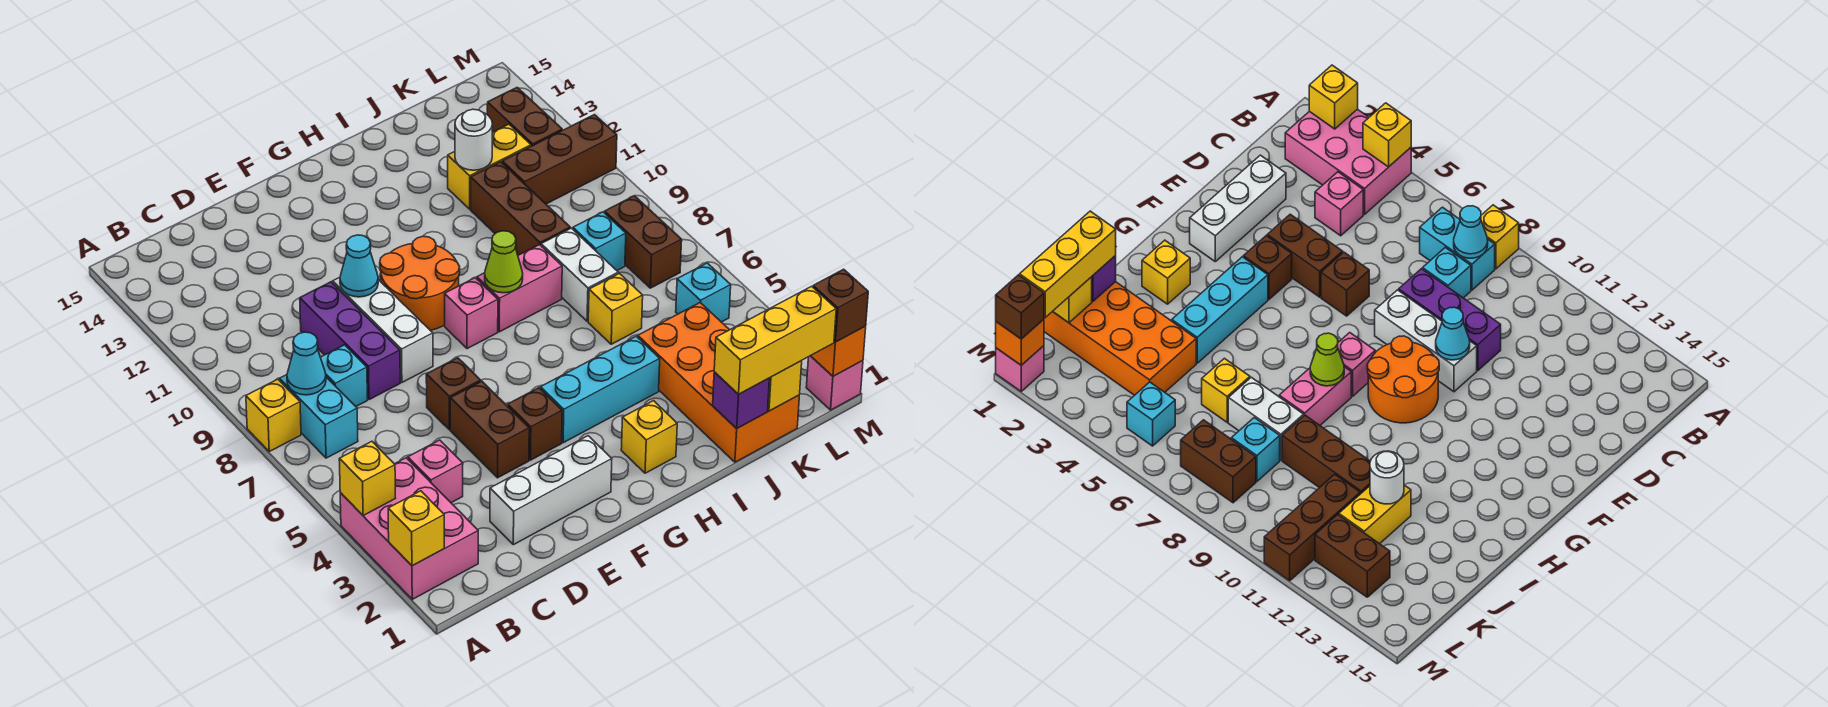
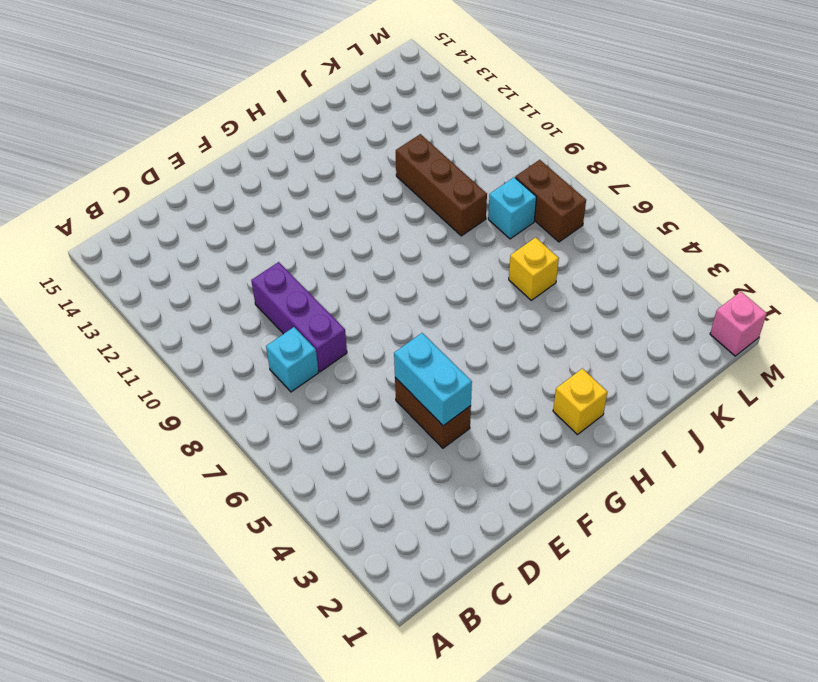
cyan brick E4:E5 level 2 -> cyan brick B7:B8 level 1
none -> pink brick A2:B4 level 1
none -> yellow brick A8 level 1
none -> pink brick C4 level 1
none -> white brick D2:F2 level 1

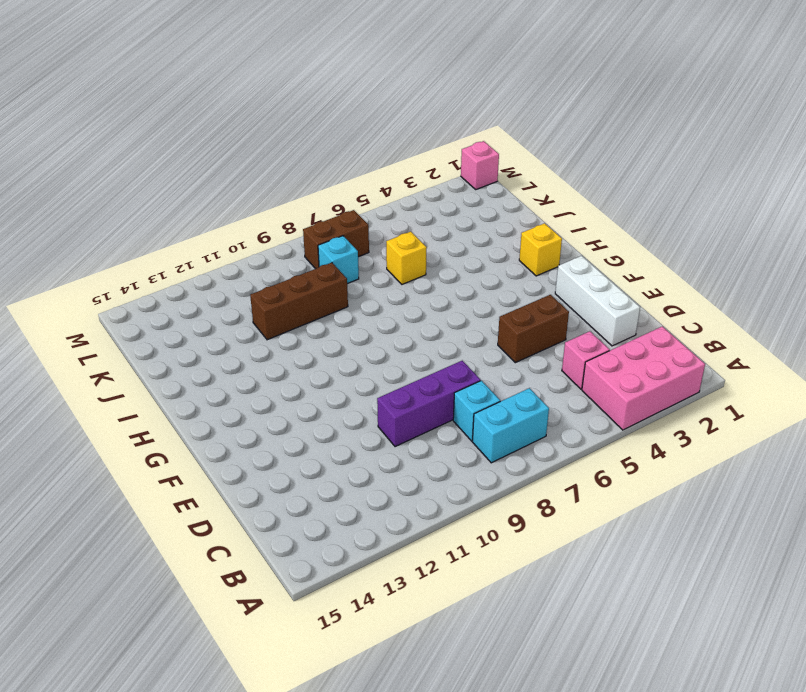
none -> yellow brick A8 level 1
none -> brown brick E6 level 1
none -> white brick E8:E10 level 1
none -> brown brick F4 level 1

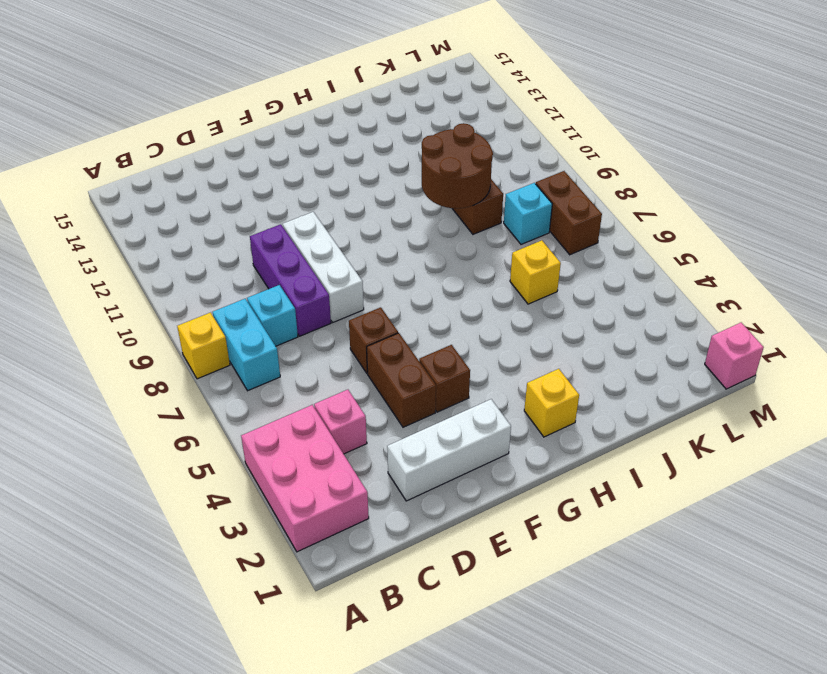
brown round brick I9:J10 level 2 -> none
none -> orange round brick F9:G10 level 1
none -> cyan brick G4:I4 level 1
none -> pink brick G8 level 1
none -> pink brick H8:I8 level 1

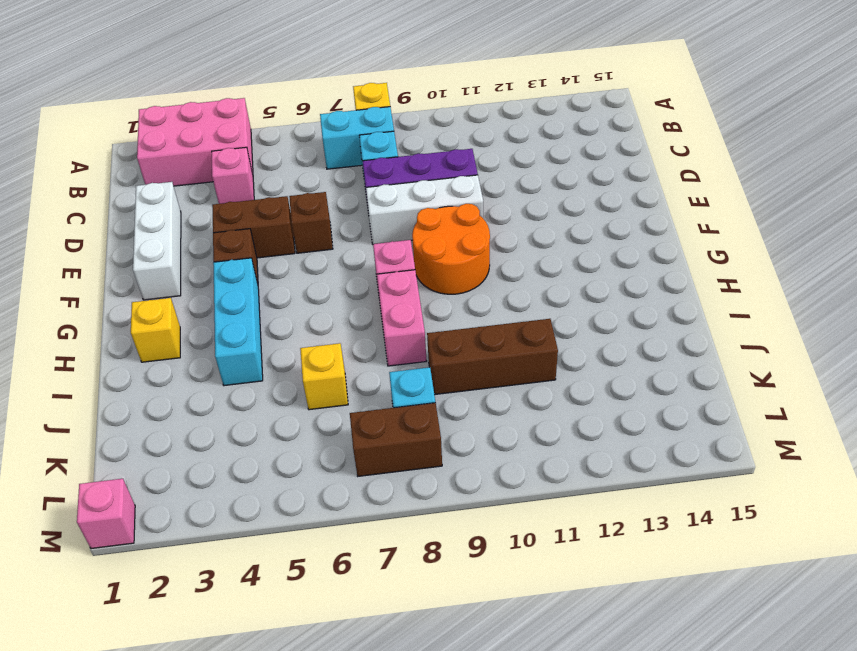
none -> orange brick J1:K4 level 1
none -> white brick J7:J8 level 1
none -> yellow brick J12:K12 level 1
none -> brown brick K11:M11 level 1

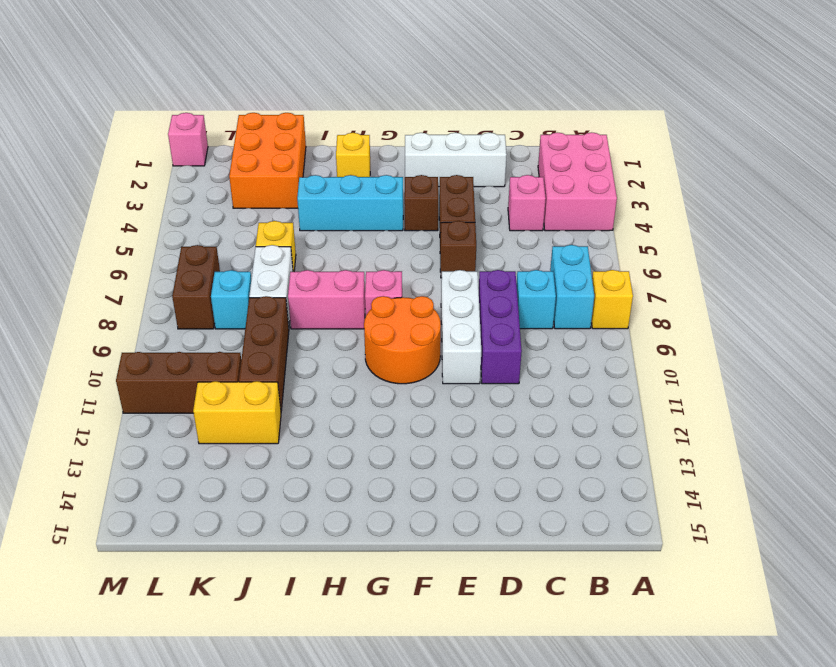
orange brick J1:K3 level 1 -> orange brick J1:K4 level 1
none -> cyan brick L5 level 1
none -> brown brick L12:L13 level 1
none -> yellow brick A2 level 2
none -> yellow brick A4 level 2

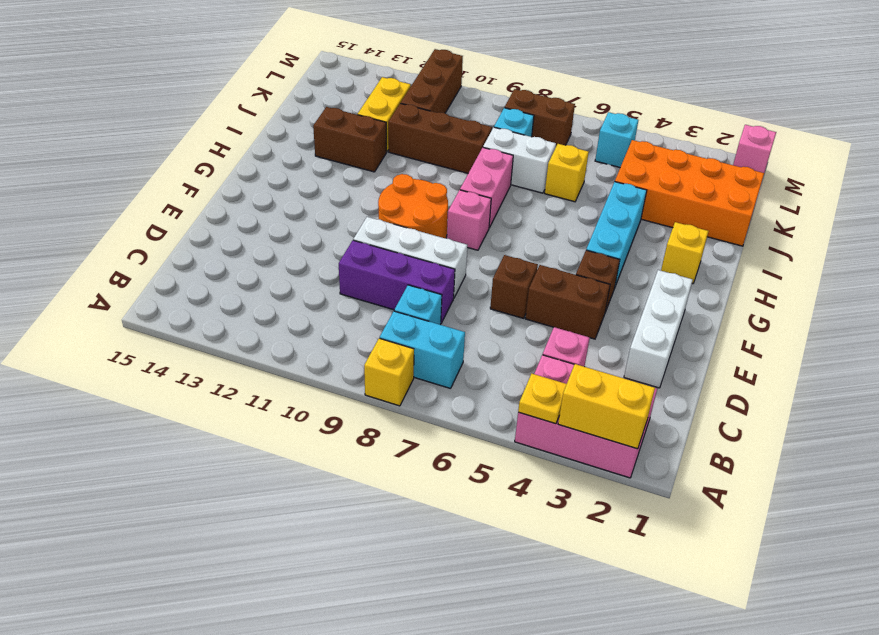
yellow brick A2:A3 level 2 -> yellow brick A2 level 2
yellow plate A4 level 2 -> yellow brick A4 level 2
brown brick I12:I13 level 1 -> brown brick L12:L13 level 1
none -> cyan cone B8 level 2
none -> cyan cone E10 level 2
none -> lime cone H8 level 2
none -> purple brick J1 level 2

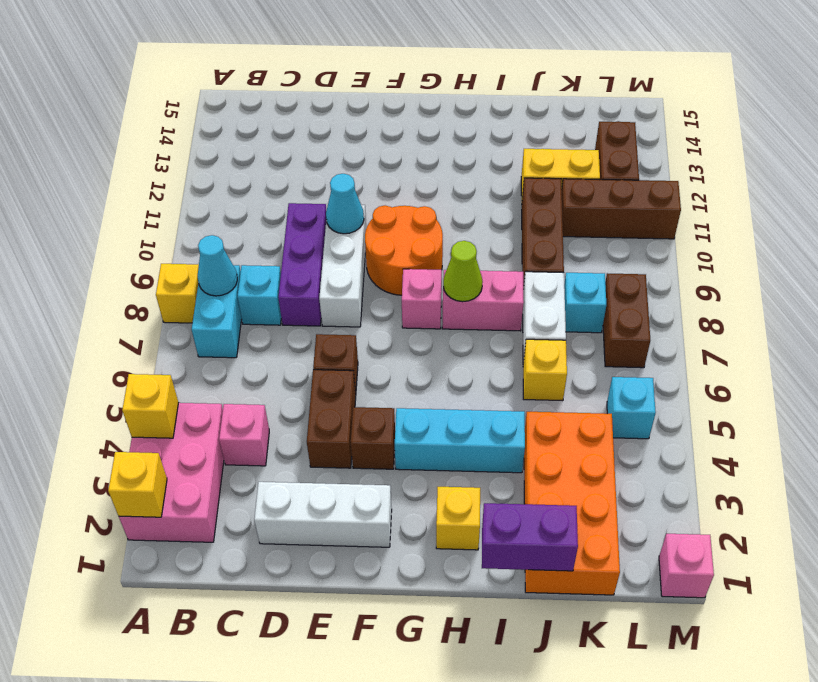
purple brick I1:J1 level 2 -> purple brick J1 level 2
none -> white round brick J12 level 2
none -> yellow brick K1 level 2
none -> orange brick M1 level 2
none -> yellow brick J1:L1 level 3

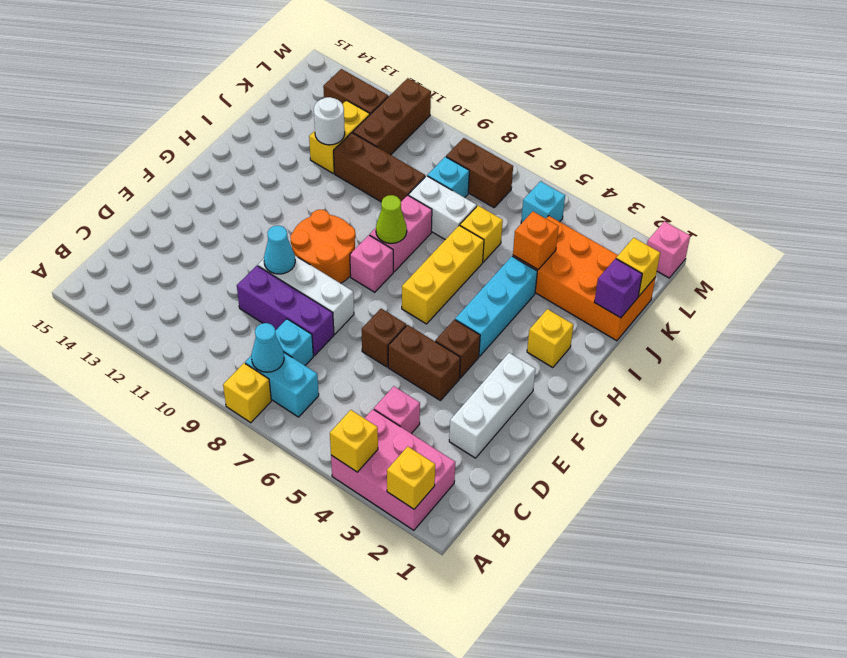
yellow brick G6:I6 level 1 -> yellow brick J1:L1 level 3
orange brick J4 level 2 -> orange brick M1 level 2
none -> brown brick M1 level 3

